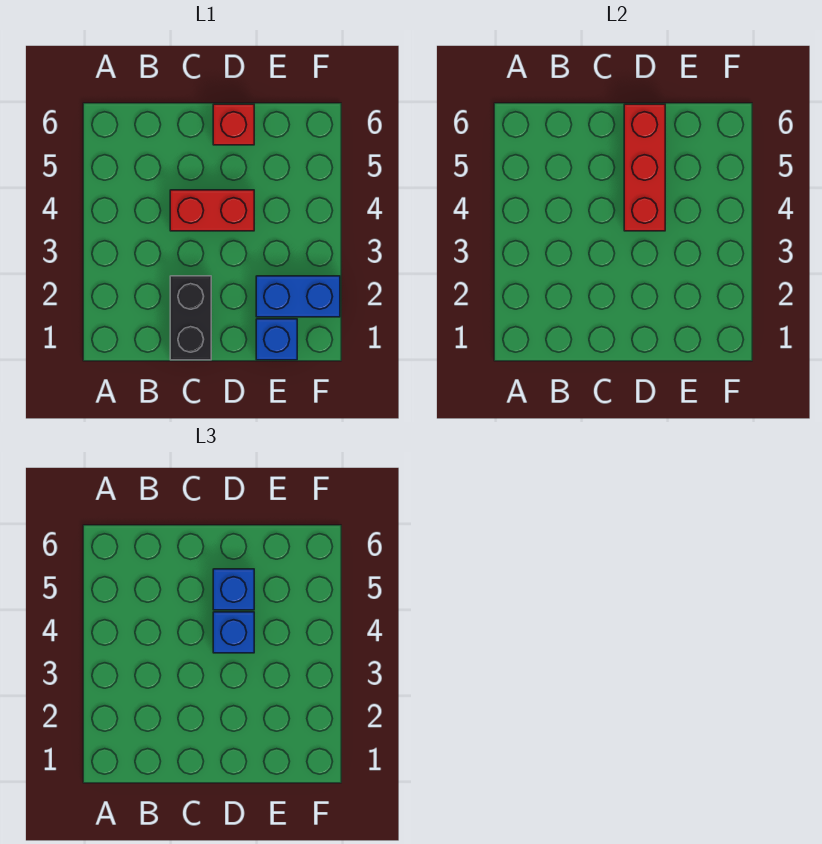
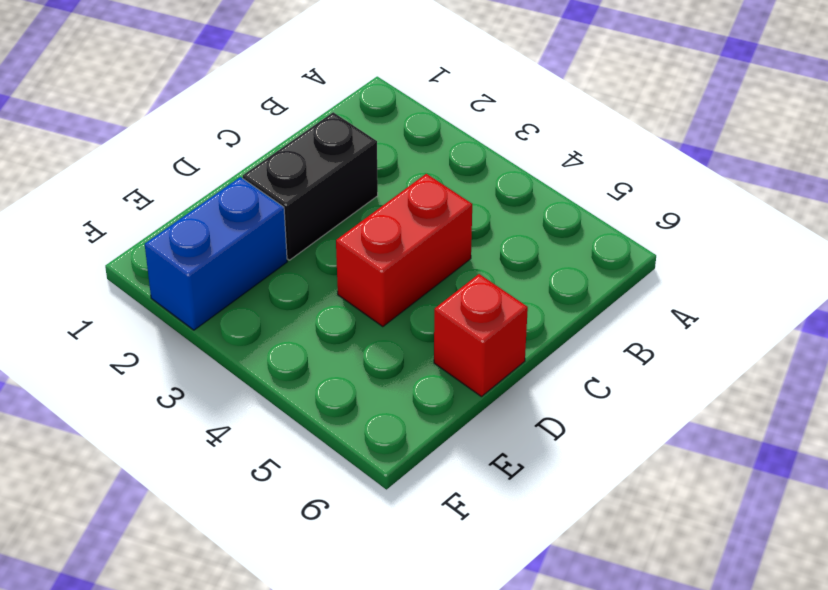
black brick C2:D2 level 1 -> black brick C1:C2 level 1
none -> blue brick E1 level 1
none -> red brick D4:D6 level 2

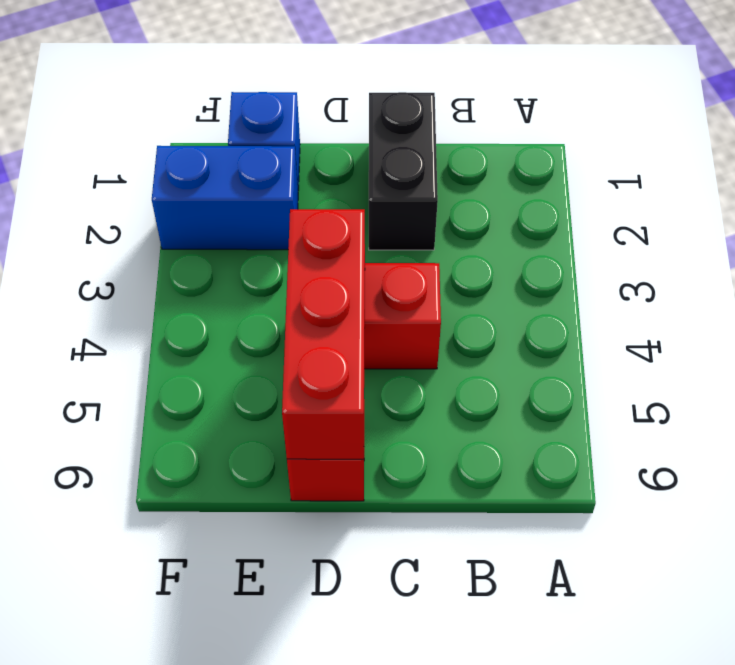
none -> blue brick D4 level 3
none -> blue brick D5 level 3

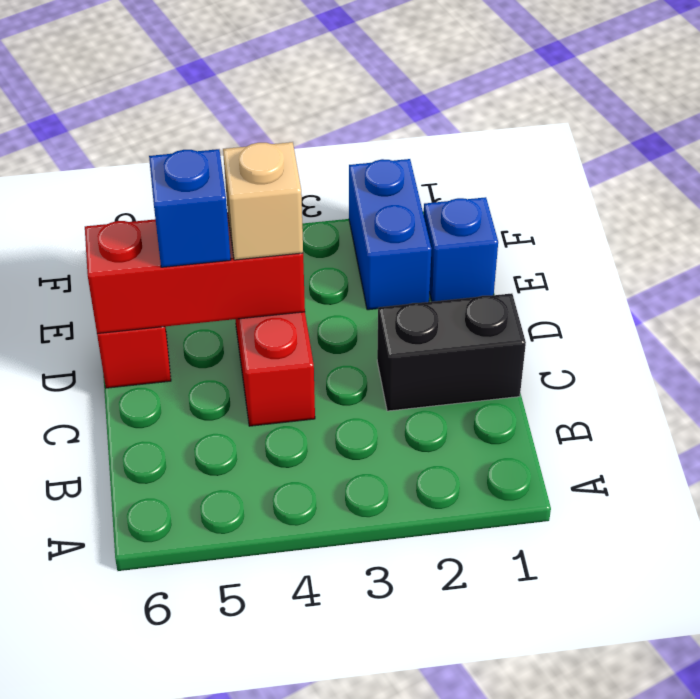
tan brick D4 level 3 -> blue brick D4 level 3

